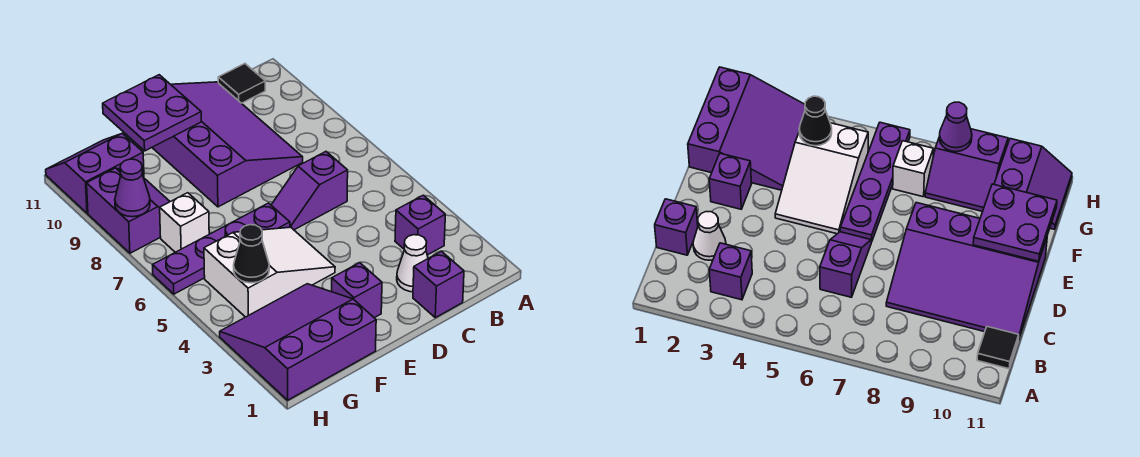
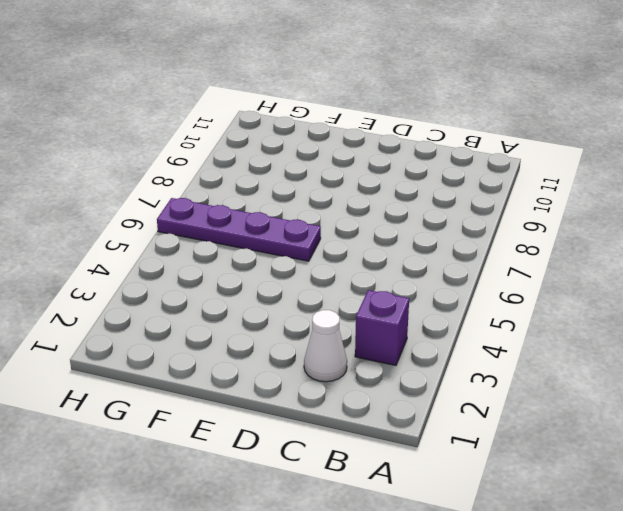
none -> black tile B11 level 1
none -> purple brick C1 level 1
none -> purple slope C6:D6 level 1 top C

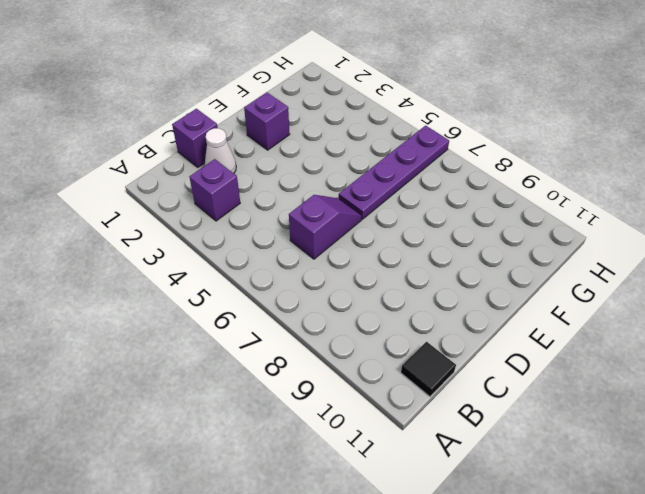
none -> purple slope C8:E11 level 1 top E
none -> white slope E4:G5 level 1 top G
none -> purple slope F1:H3 level 1 top 1

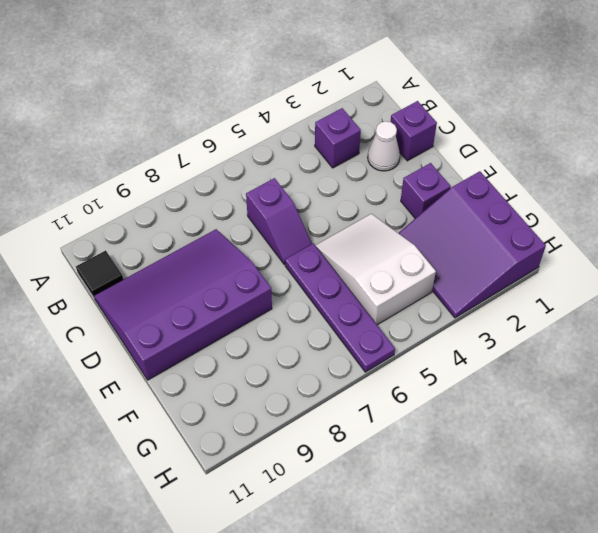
none -> white brick G7 level 1
none -> purple slope G8:H9 level 1 top H
none -> purple slope G10:H11 level 1 top 10

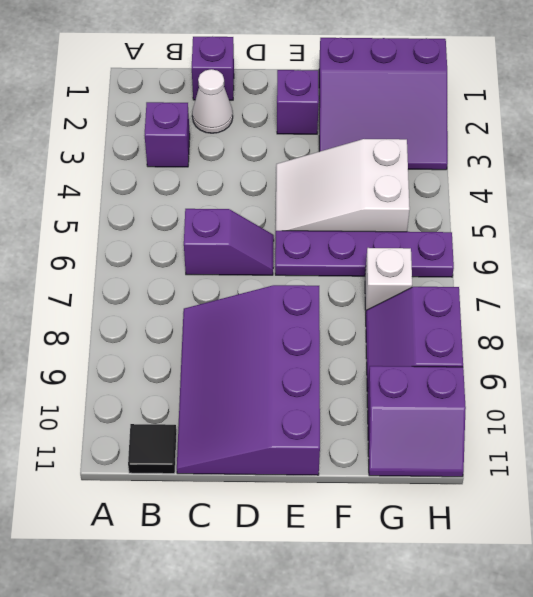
none -> purple plate E10:F11 level 2
none -> black cone G4 level 2
none -> purple cone H8 level 2

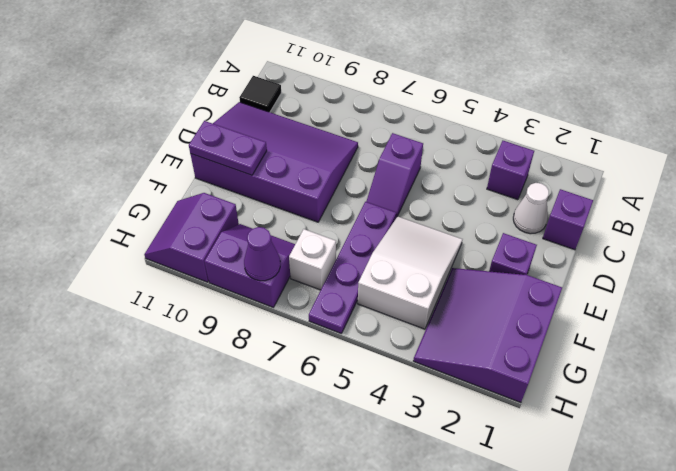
purple plate E10:E11 level 2 -> purple plate E10:F11 level 2
none -> black cone G4 level 2

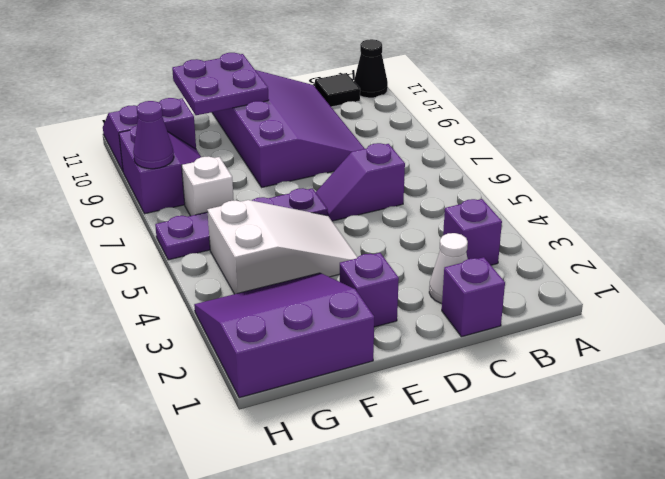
black cone A11 level 1 -> black cone G4 level 2

